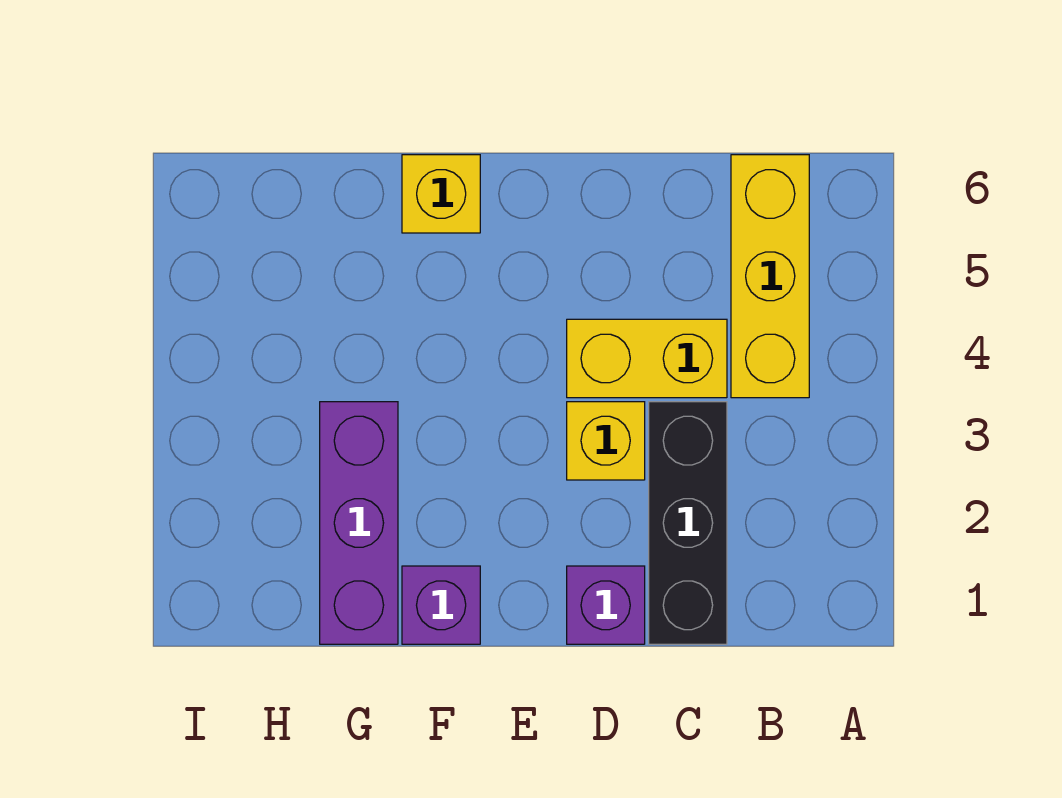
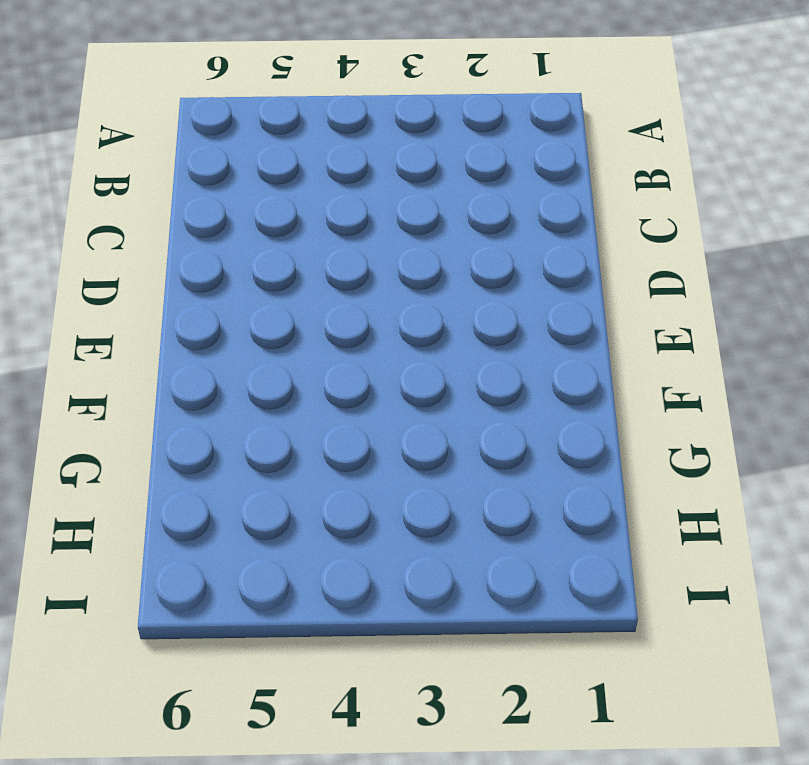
none -> yellow brick B4:B6 level 1
none -> black brick C1:C3 level 1

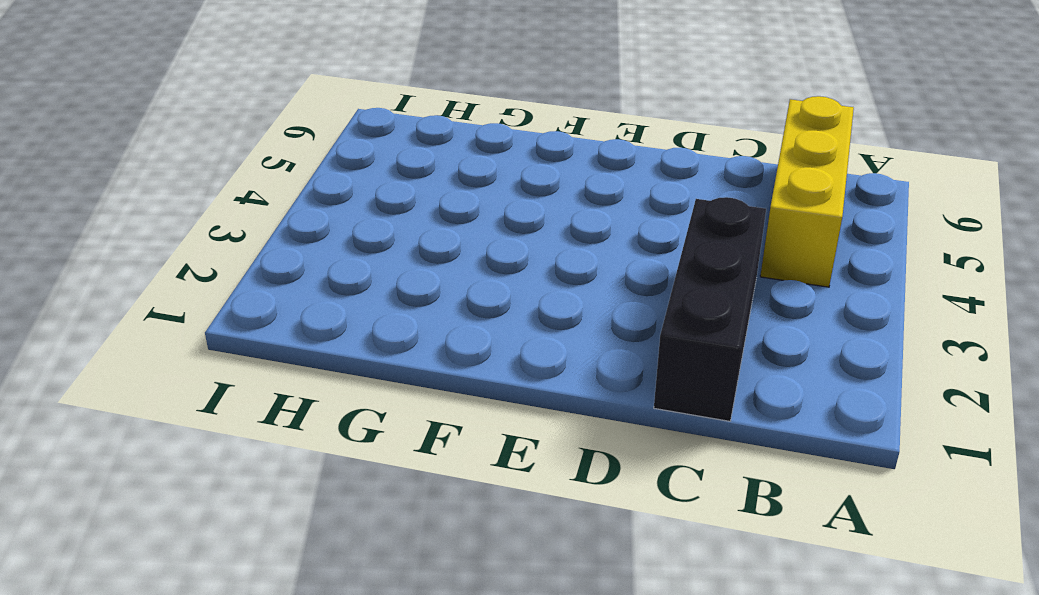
none -> yellow brick C4:D4 level 1
none -> purple brick D1 level 1

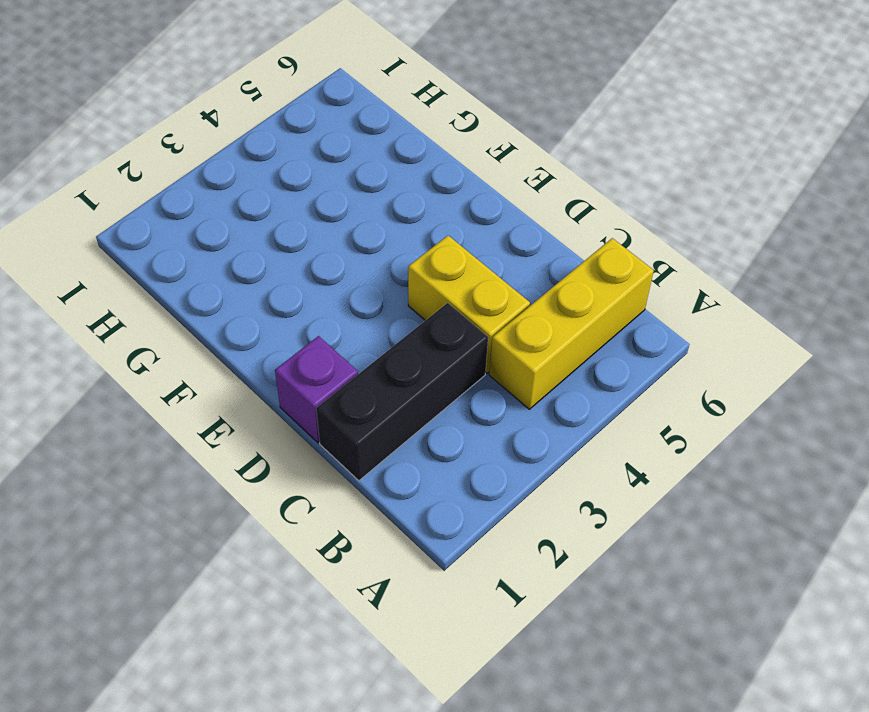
none -> yellow brick D3 level 1
none -> purple brick F1 level 1

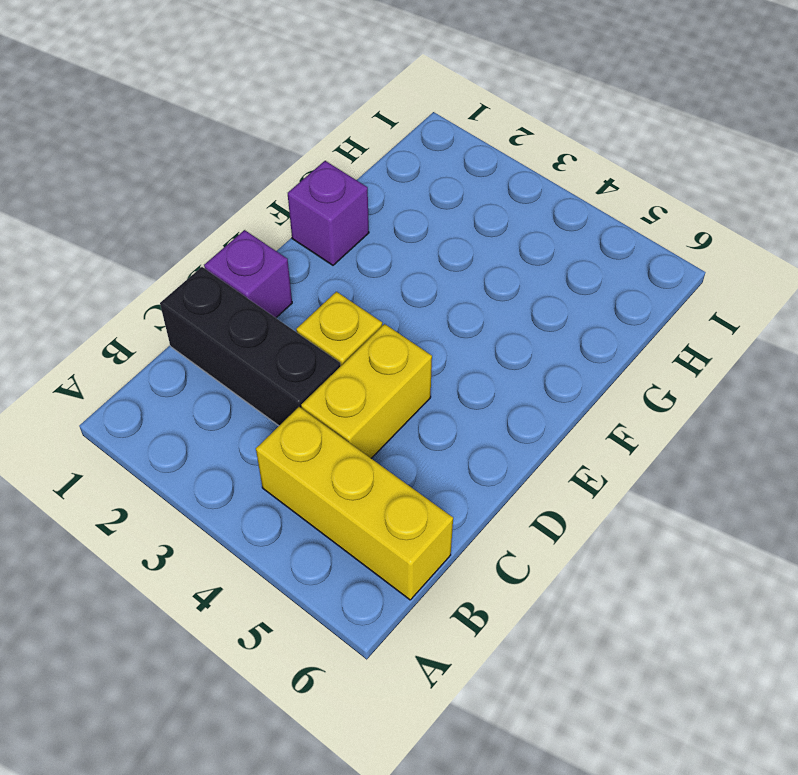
none -> yellow brick F6 level 1
none -> purple brick G1:G3 level 1

